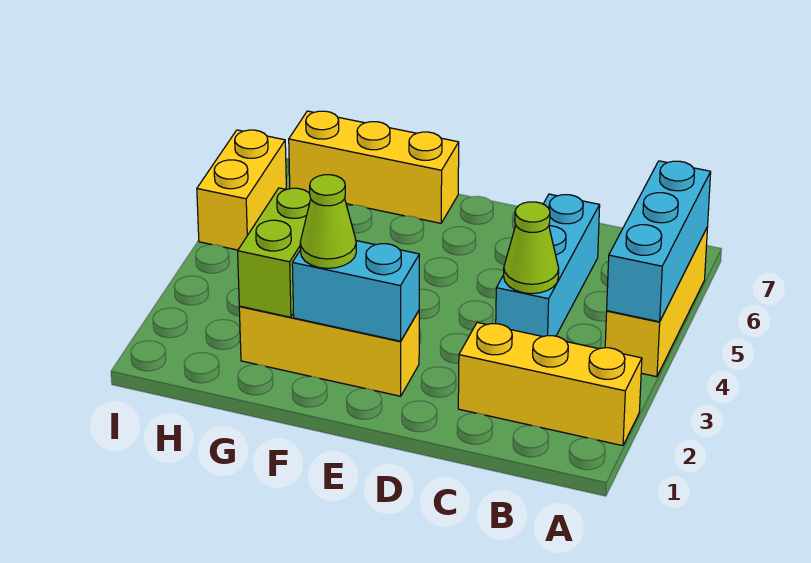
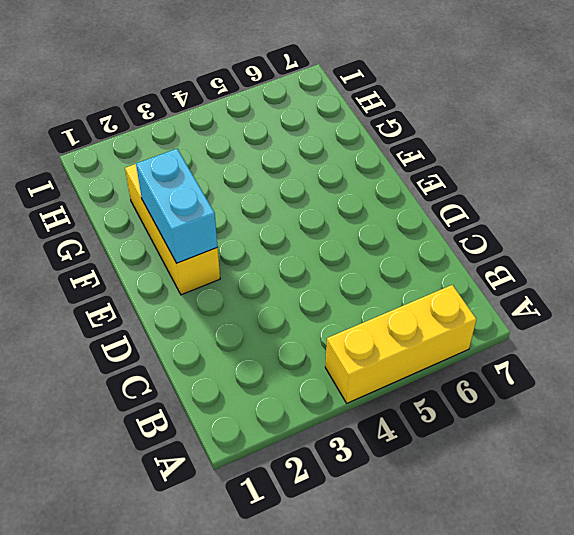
none -> yellow brick A2:C2 level 1
none -> cyan brick C4:C6 level 1

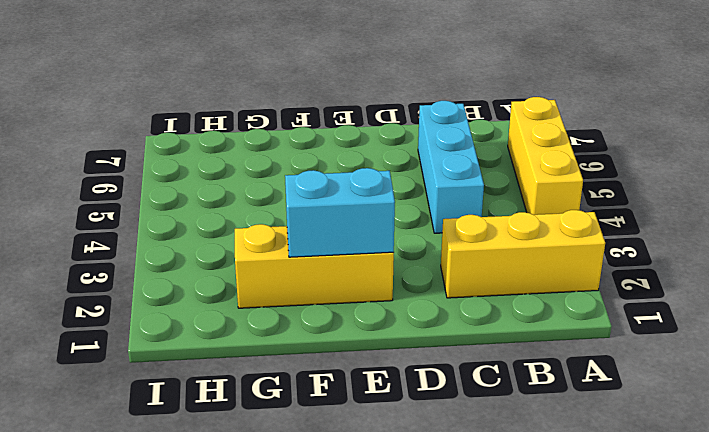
none -> yellow brick F7:H7 level 1
none -> yellow brick I5:I6 level 1

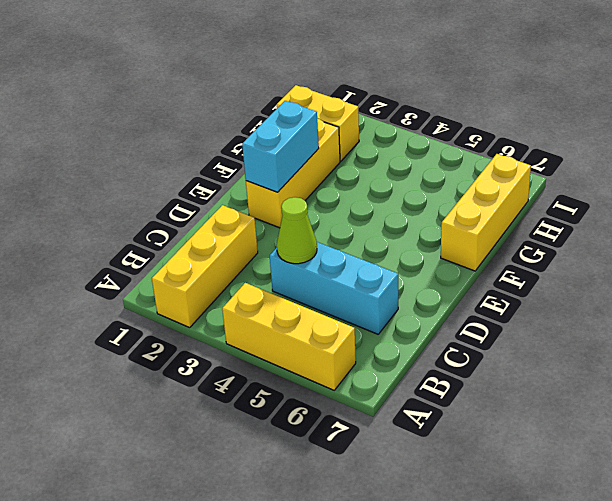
yellow brick H1:H2 level 1 -> yellow brick I5:I6 level 1
none -> cyan brick A4:A6 level 2
none -> lime brick G2:G3 level 2

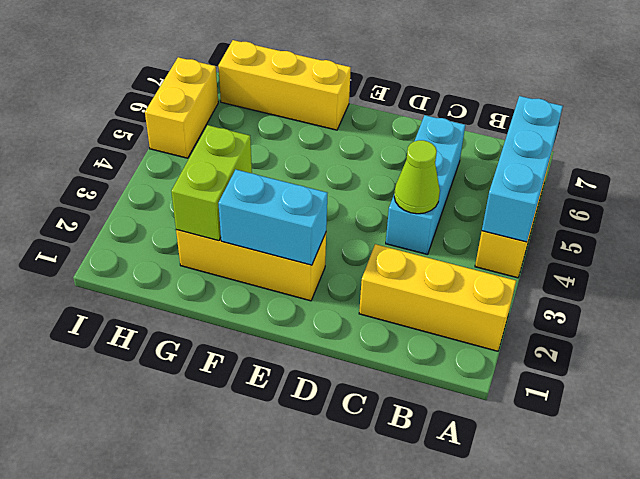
none -> lime cone F2 level 3

